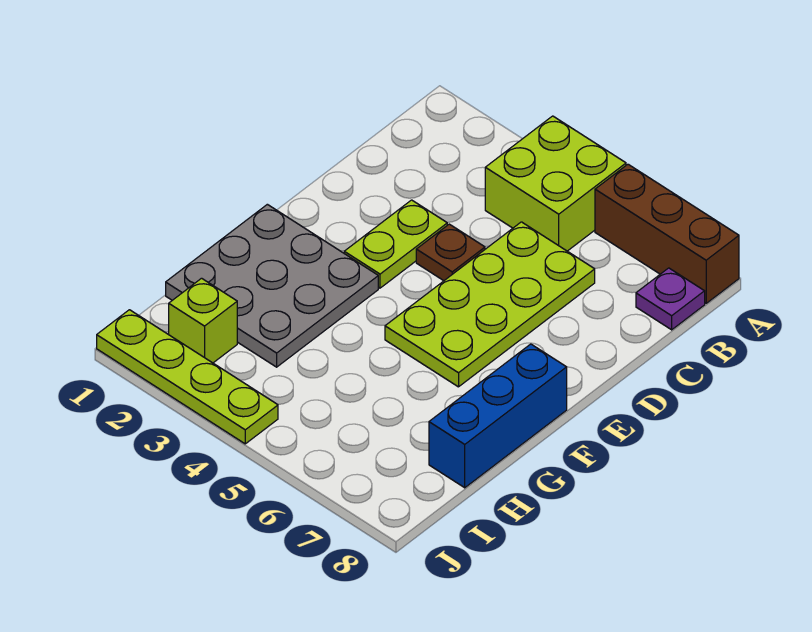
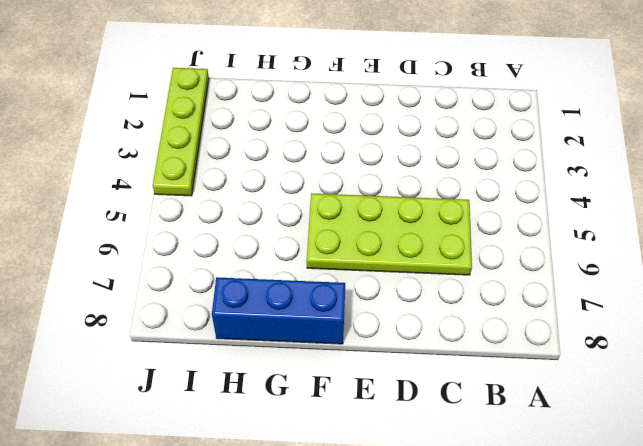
none -> lime brick A4:B5 level 1
none -> brown brick A6:A8 level 1

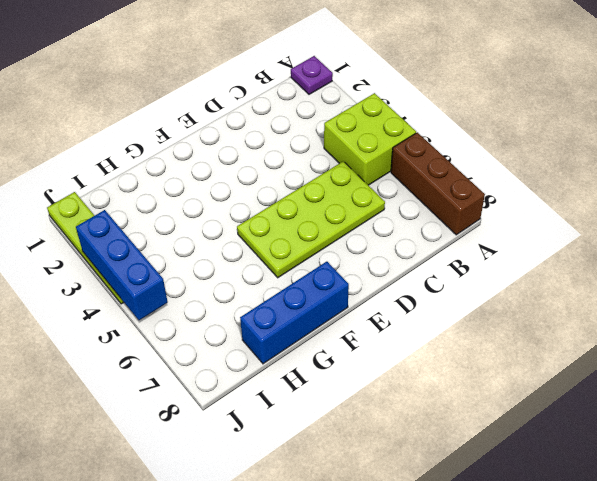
purple plate A1 level 1 -> purple plate B8 level 1
blue brick J3:J5 level 2 -> none
none -> lime plate D3:E3 level 1
none -> brown plate D4 level 1

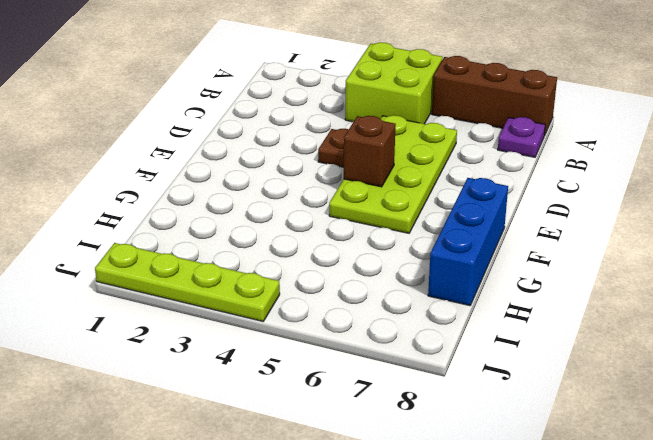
brown brick E5 level 2 -> none
none -> lime plate D3:E3 level 1
none -> grey plate F1:H3 level 1

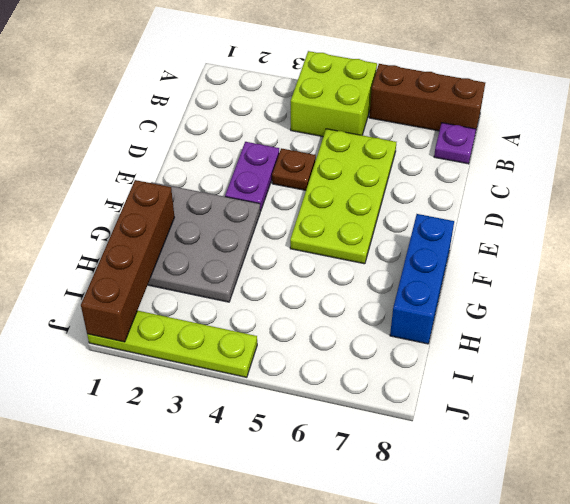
purple plate D3:E3 level 1 -> lime plate D3:E3 level 1
brown brick G1:J1 level 2 -> none
none -> lime brick I2 level 1

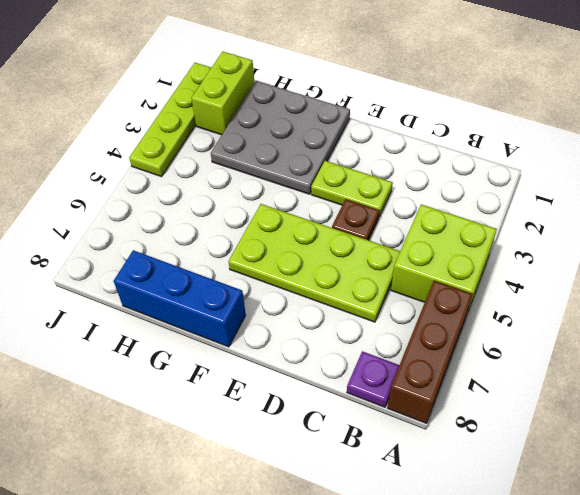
lime brick I1:I2 level 1 -> lime brick I2 level 1

